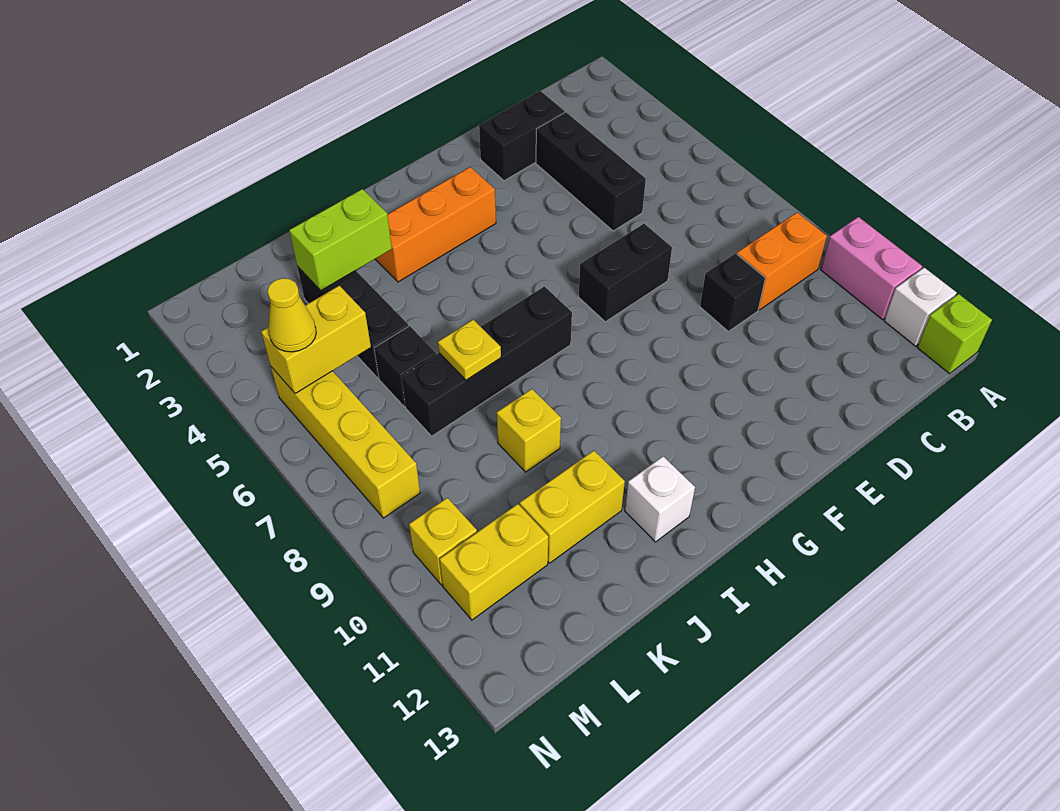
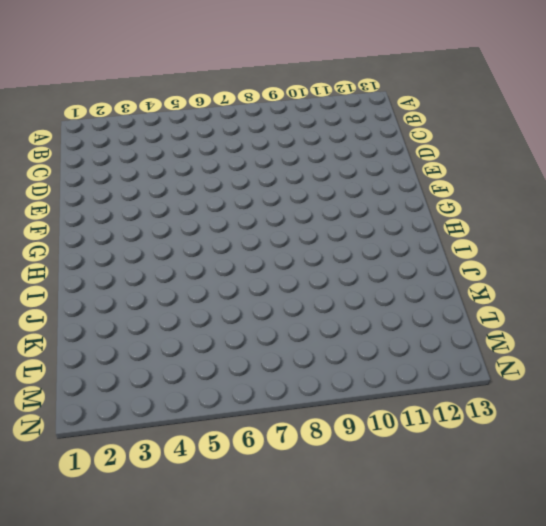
none -> pink brick A10:A11 level 1
none -> white brick A12 level 1
none -> lime brick A13 level 1

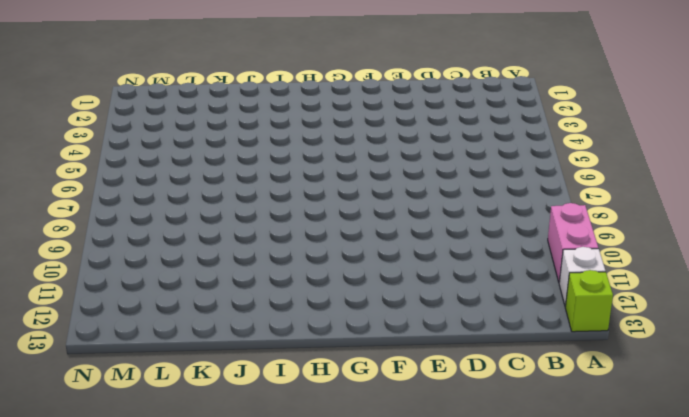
none -> orange brick B9:C9 level 1
none -> black brick D2:E2 level 1
none -> black brick D3:D5 level 1

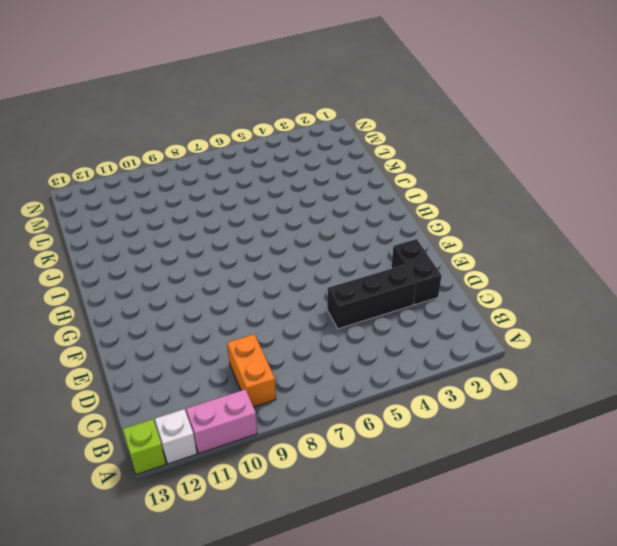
none -> black brick D9 level 1
none -> black brick E7:F7 level 1
none -> orange brick G3:I3 level 1

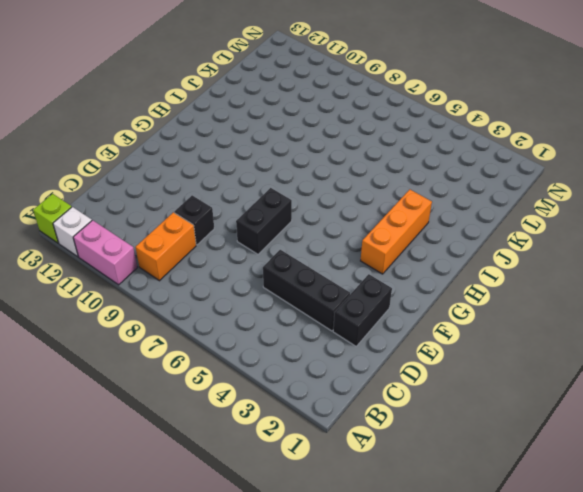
none -> black brick H7:K7 level 1
none -> white brick I12 level 1
none -> yellow brick J9 level 1

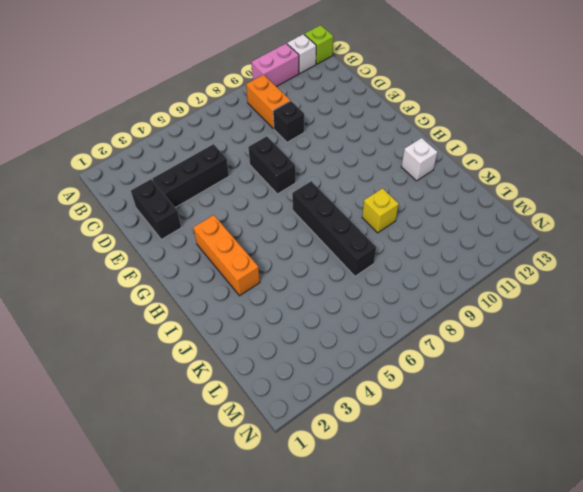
none -> yellow brick J11:K11 level 1
none -> black brick K3:K5 level 1
none -> black brick K6 level 1

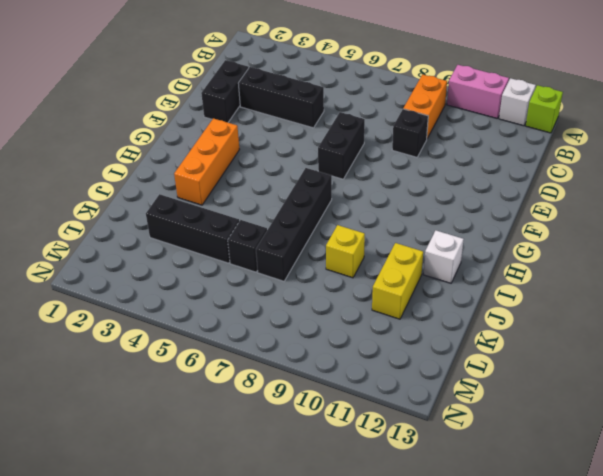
none -> yellow brick L11:M11 level 1
none -> yellow brick M5:M8 level 1
none -> yellow brick M10 level 1

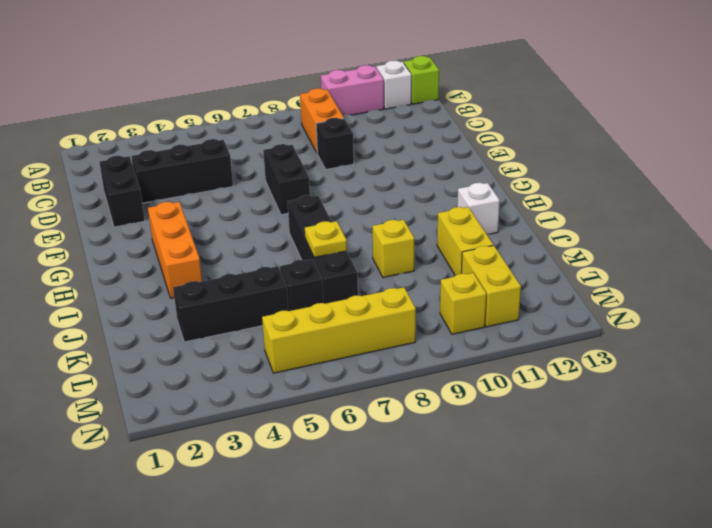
none -> lime brick J3:K3 level 2
none -> yellow brick L5:M5 level 2
none -> yellow cone M5 level 3

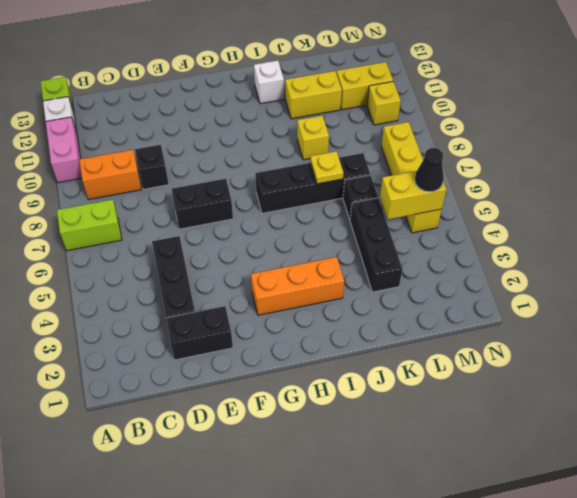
lime brick A7:B7 level 1 -> lime brick J3:K3 level 2
black cone M5 level 3 -> yellow cone M5 level 3

